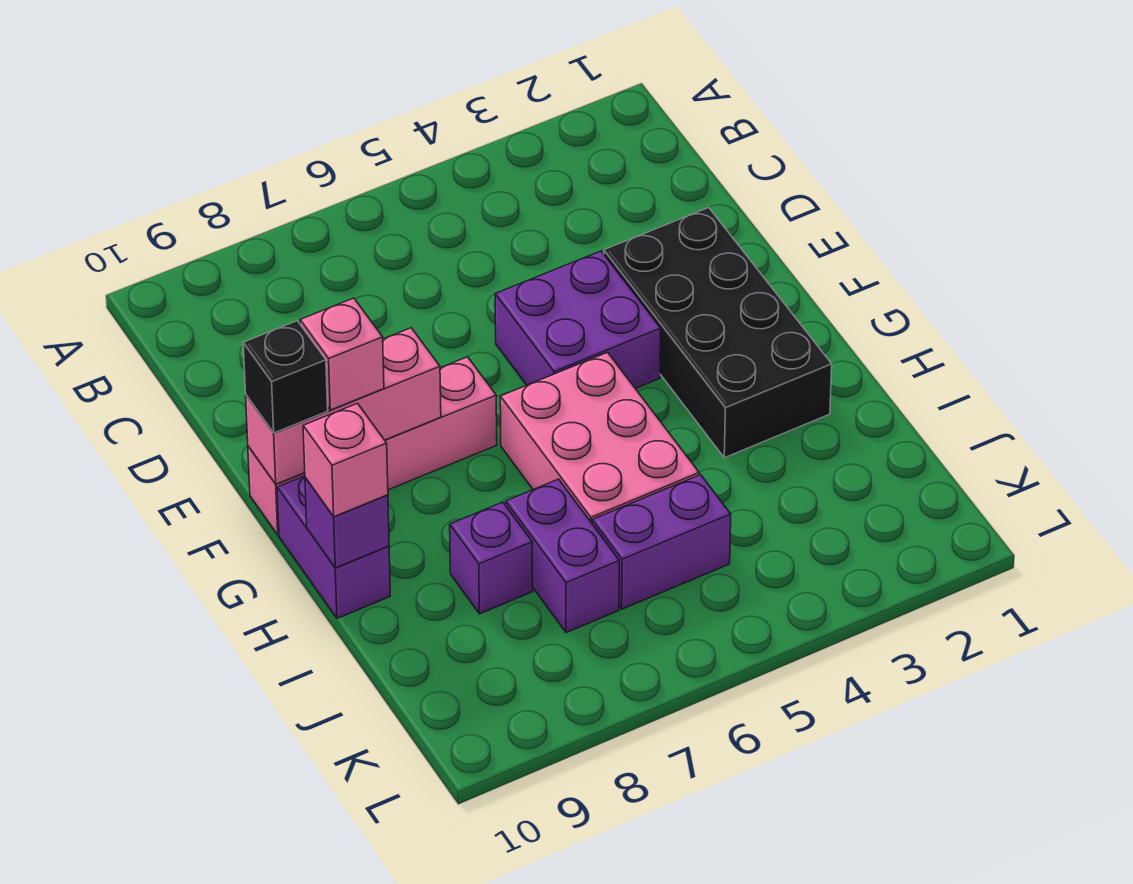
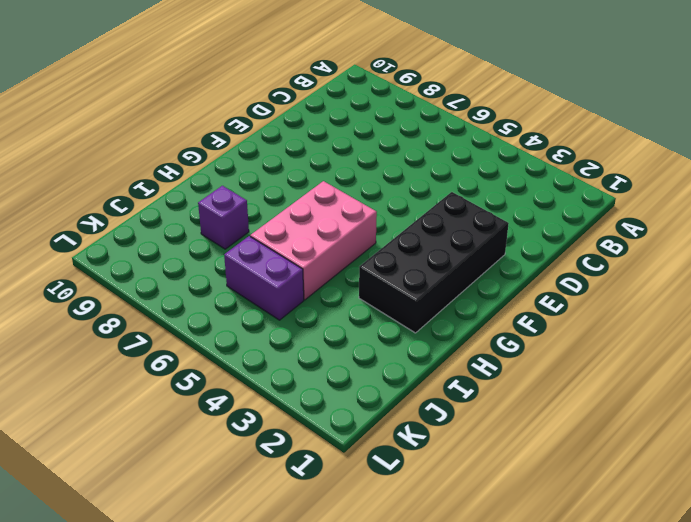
none -> purple brick E4:F5 level 1
none -> pink brick F7:F10 level 1
none -> purple brick G10:H10 level 1

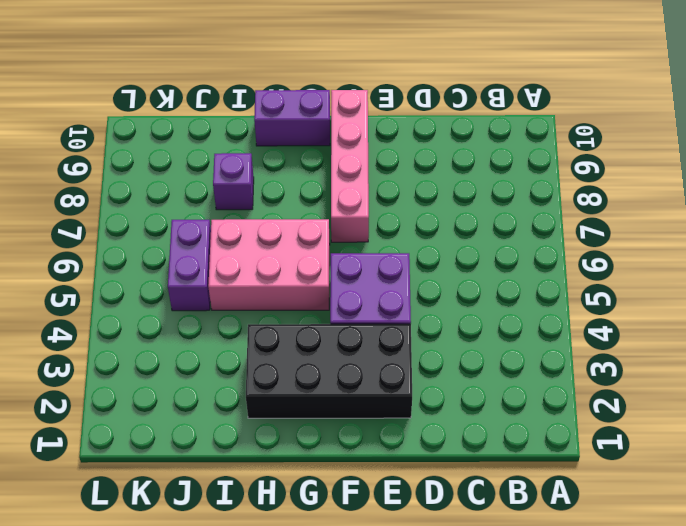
none -> purple brick I7:J7 level 1
none -> pink brick F8:F10 level 2
none -> purple brick H10 level 2

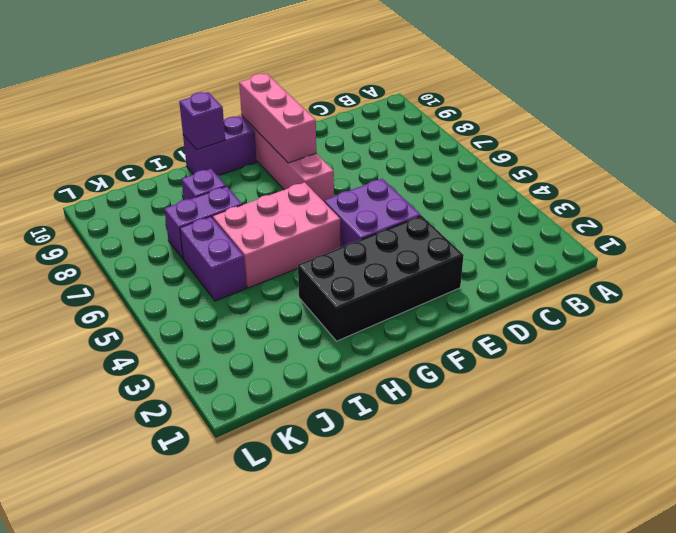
none -> pink brick F9 level 3
none -> black brick F10 level 3
none -> pink brick H10 level 3

